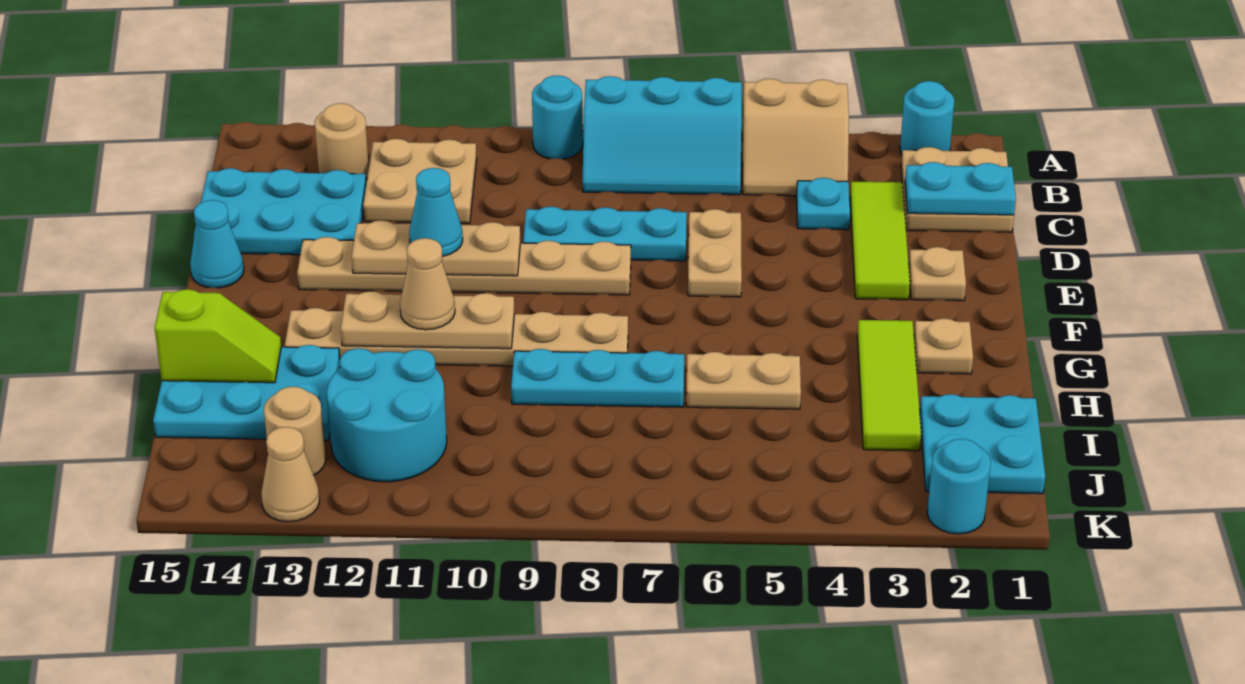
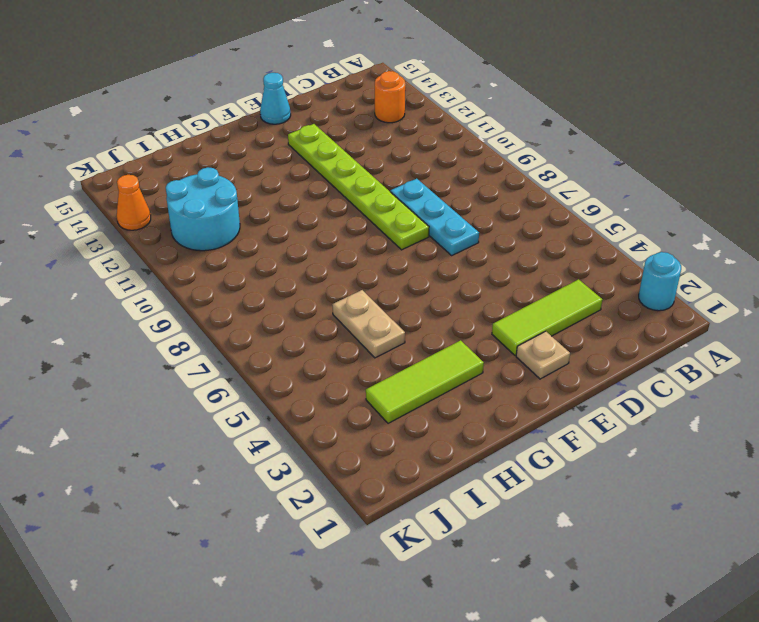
orange round brick B13 level 1 -> tan round brick B13 level 1
lime plate E8:E13 level 1 -> tan plate E8:E13 level 1
orange cone K13 level 1 -> tan cone K13 level 1
none -> tan slope A4:B5 level 1 top A
none -> cyan slope A6:B8 level 1 top A
none -> cyan round brick A9 level 1
none -> tan plate B1:C2 level 1

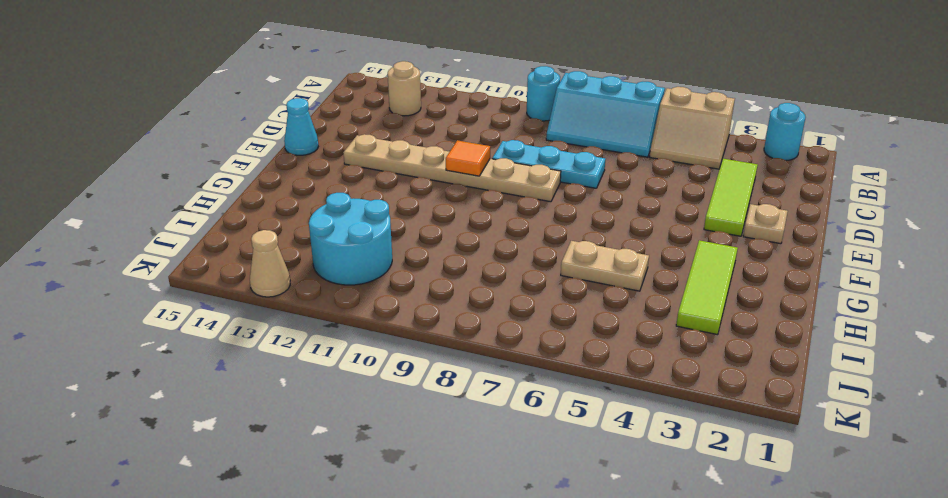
orange tile E10 level 2 -> tan plate E10:E12 level 2
none -> tan plate B1:C2 level 1
none -> tan plate B11:C12 level 1
none -> cyan plate C4 level 1
none -> cyan plate C13:D15 level 1

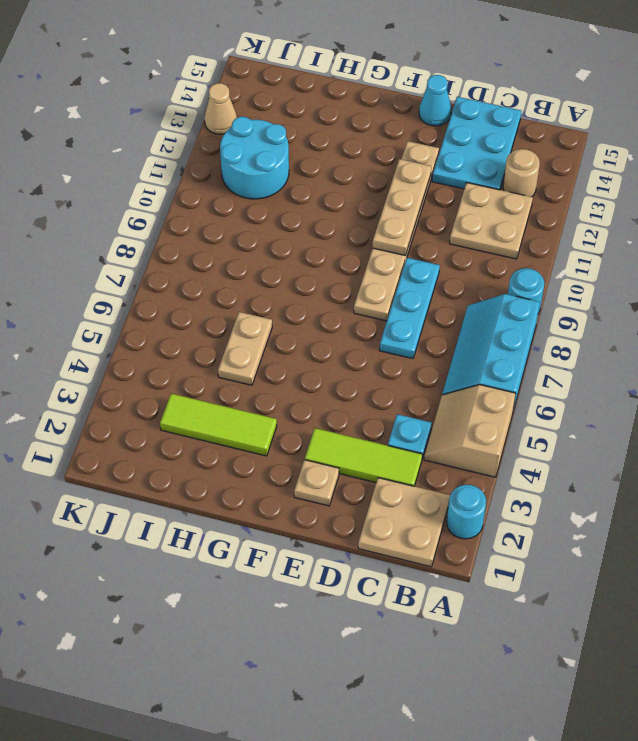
none -> tan plate D6:E6 level 1
none -> tan plate G2 level 1
none -> tan plate G8:G13 level 1
none -> cyan plate H7:H9 level 1

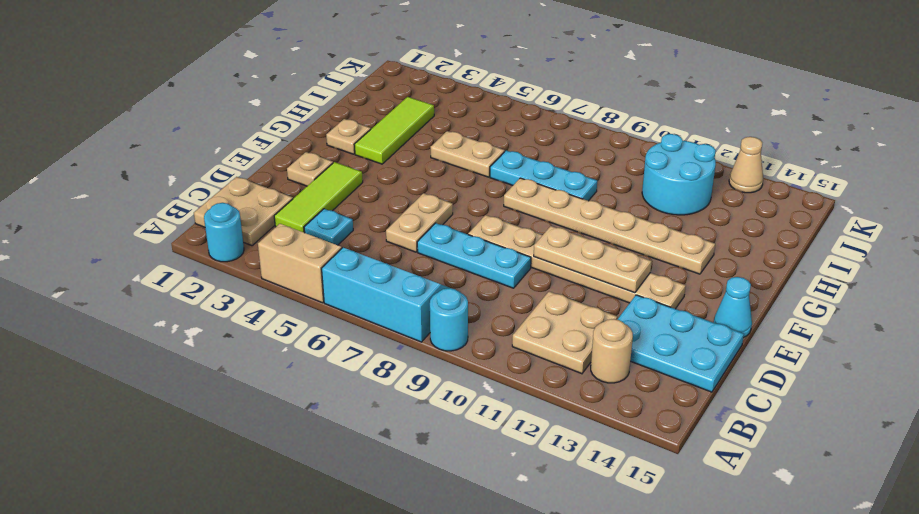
none -> cyan plate H13:I15 level 1
none -> cyan plate I1:J2 level 1
none -> tan round brick J13 level 1
none -> cyan round brick K2 level 1

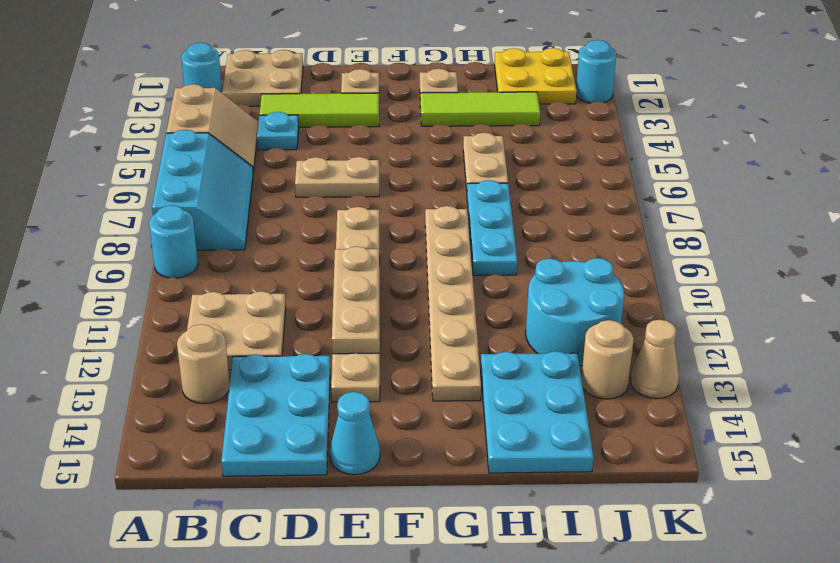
yellow plate I1:J2 level 1 -> cyan plate I1:J2 level 1
none -> cyan plate D7:D9 level 1
none -> cyan plate C1:C2 level 2
none -> tan plate G10:G12 level 2
none -> lime slope H14:H15 level 2 top 15

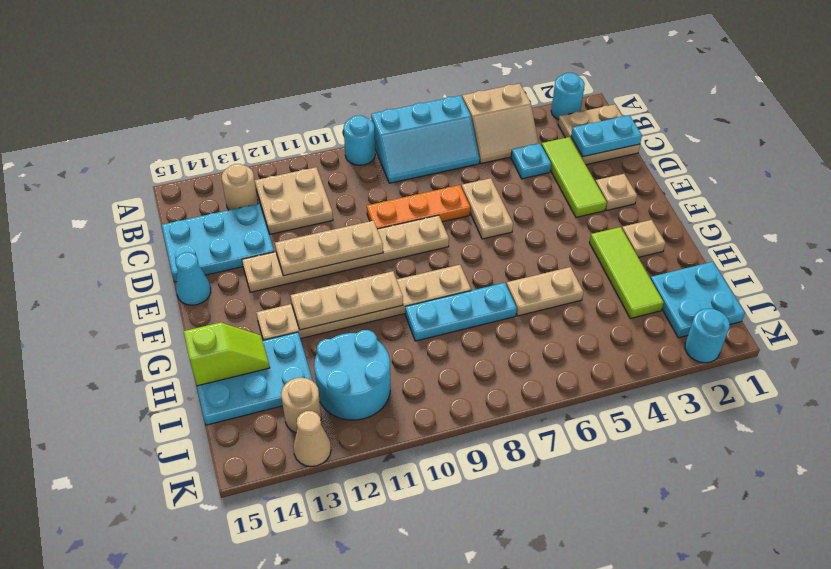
orange plate D7:D9 level 1 -> cyan plate D7:D9 level 1
none -> cyan cone E11 level 3
none -> tan cone G11 level 3

